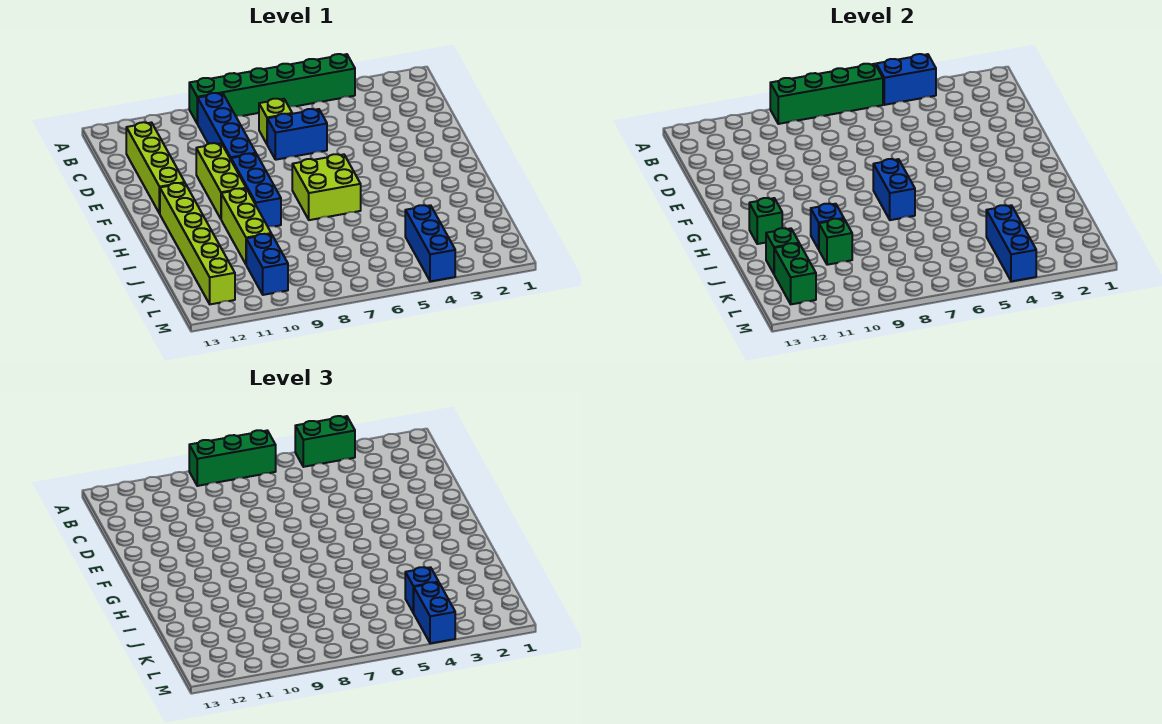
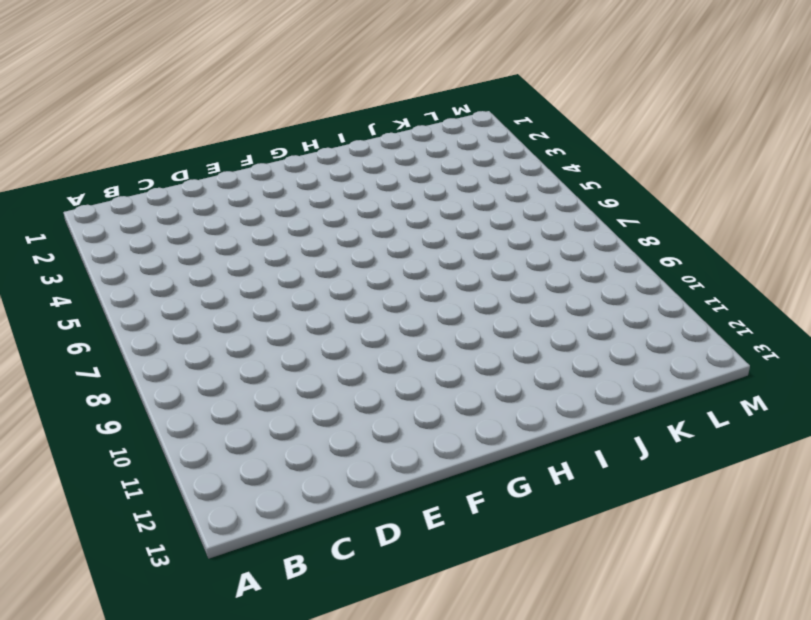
none -> green brick A4:A9 level 1
none -> blue brick B9:E9 level 1
none -> lime brick C7 level 1

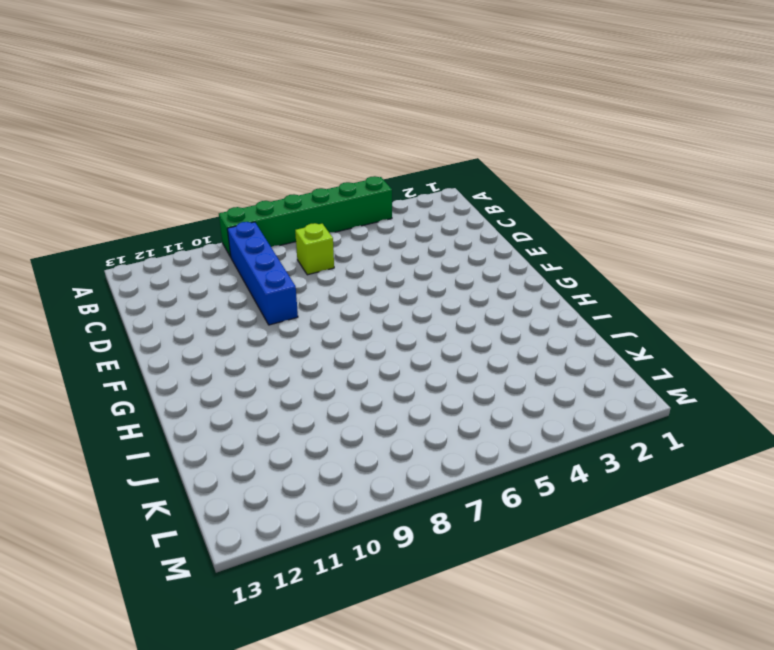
none -> lime brick C12:F12 level 1
none -> blue brick D6:D7 level 1
none -> lime brick E10:G10 level 1

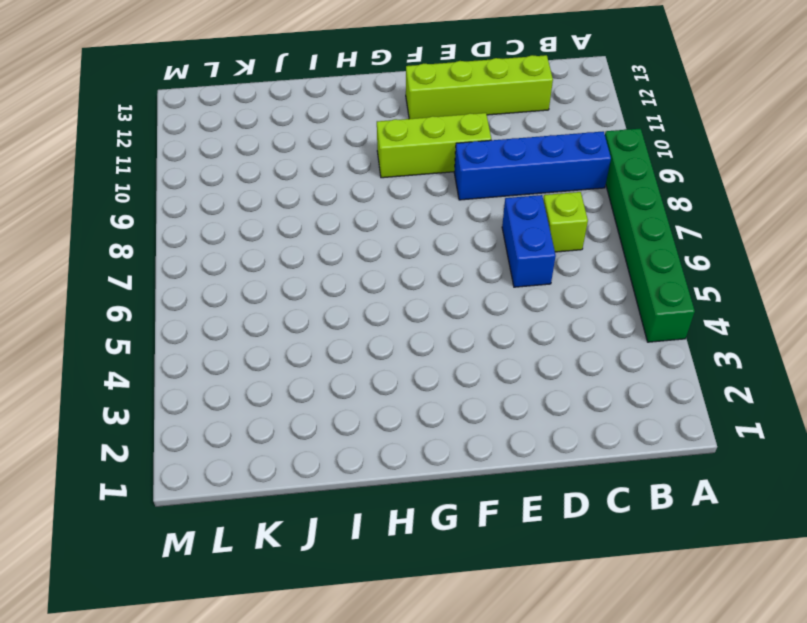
none -> blue brick F9:H9 level 1
none -> lime brick G6:H7 level 1
none -> lime brick G12:L12 level 1

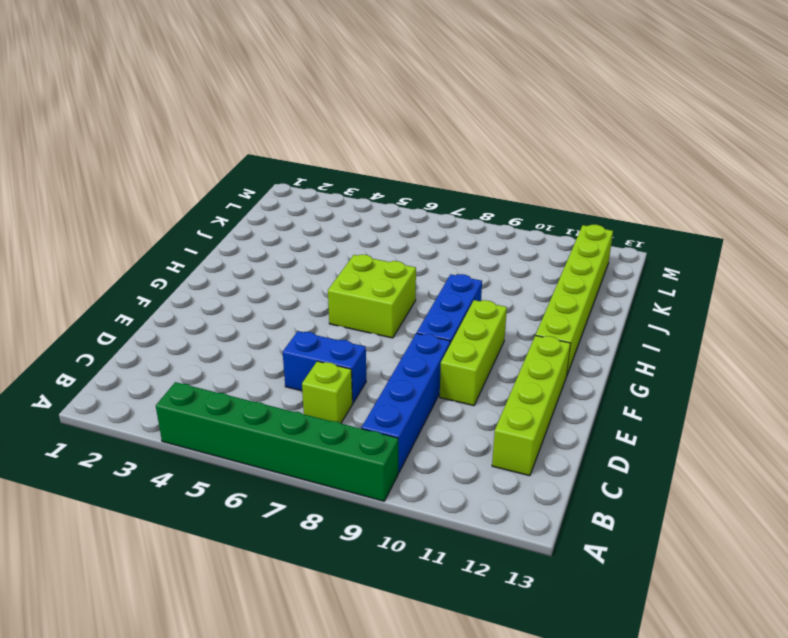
none -> lime brick H10:J10 level 1
none -> blue brick K4:M4 level 1
none -> blue brick K10:L10 level 1

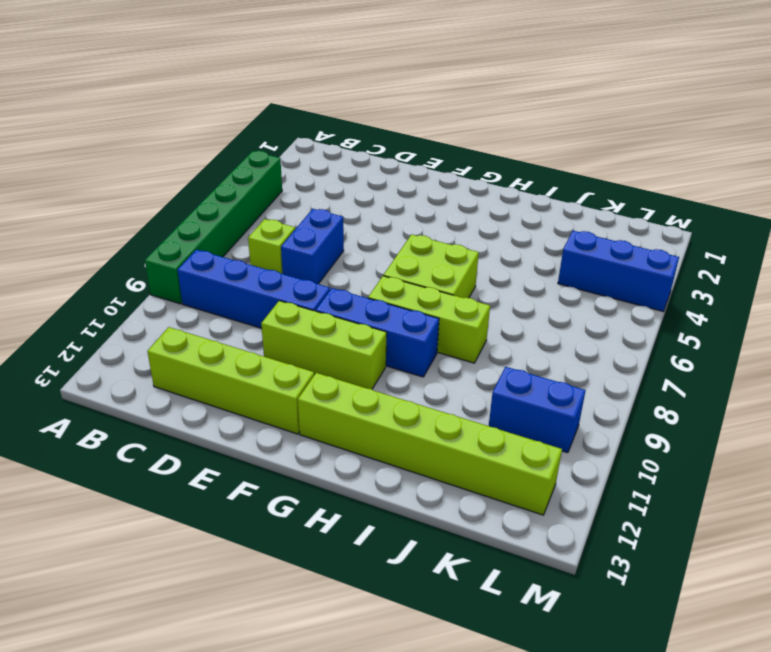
lime brick G8:I8 level 1 -> lime brick H10:J10 level 1
none -> blue brick A4:A5 level 2
none -> green brick A6:A9 level 2
none -> blue brick G7:H7 level 2

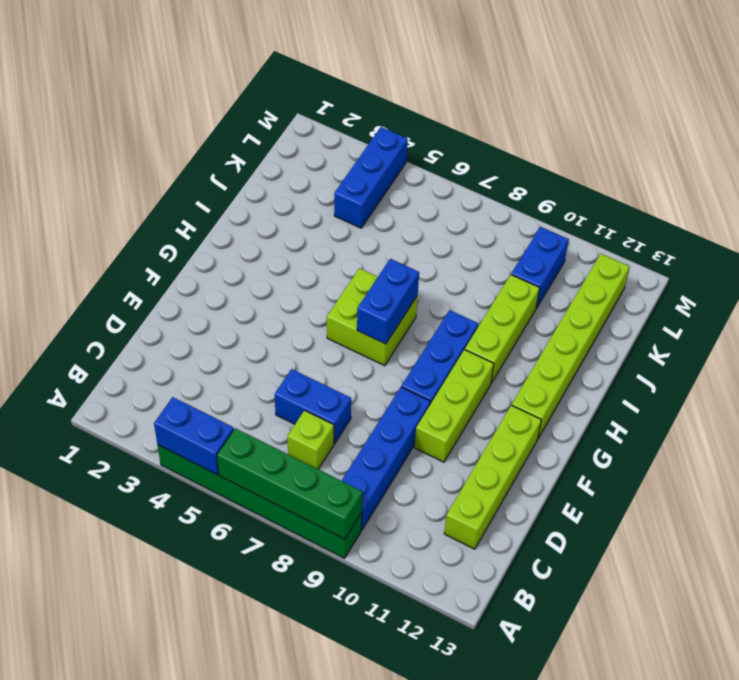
none -> green brick H12 level 2
none -> blue brick I10 level 2
none -> green brick J10 level 2

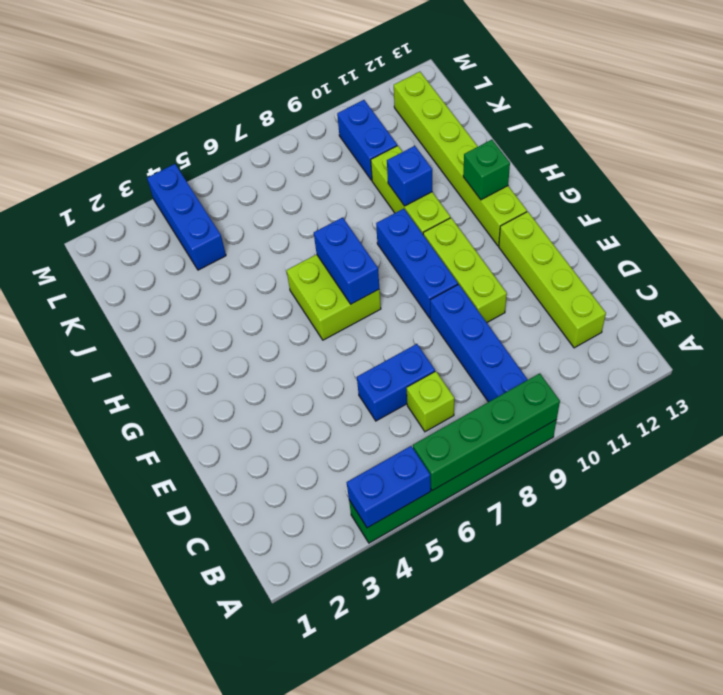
none -> green brick J10 level 2
none -> green brick J12 level 2
none -> blue brick K4:M4 level 2

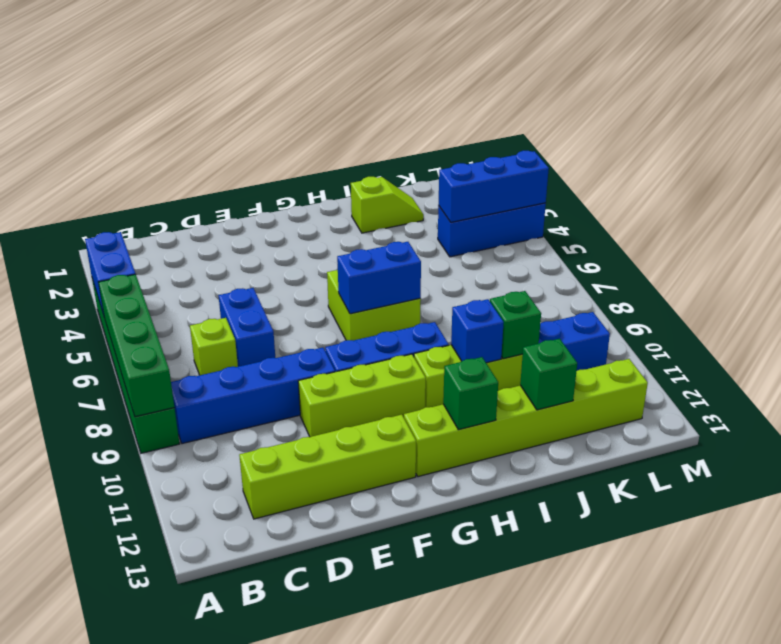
lime slope I2:J2 level 1 top I -> none
none -> green brick K12:L12 level 2
none -> green brick A4:A5 level 3
none -> green brick A7:A9 level 3

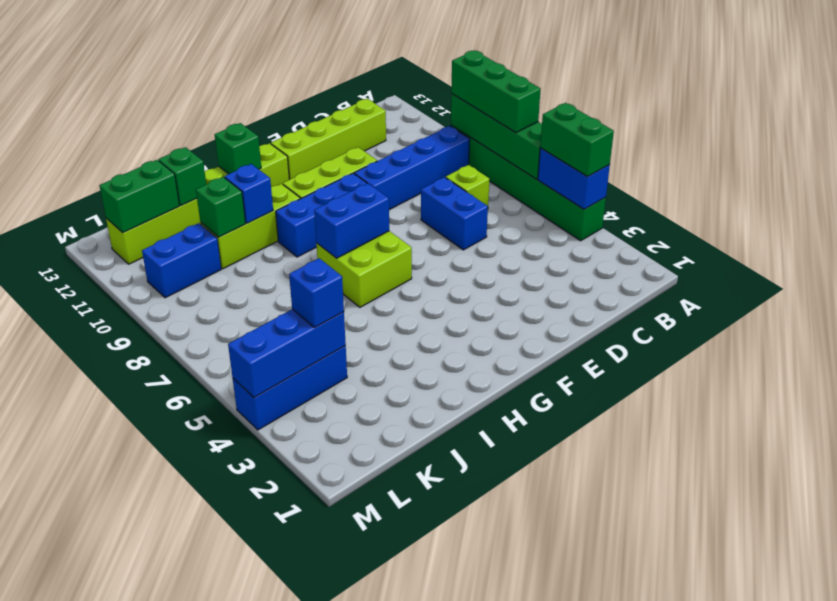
none -> blue brick L4:M4 level 3

